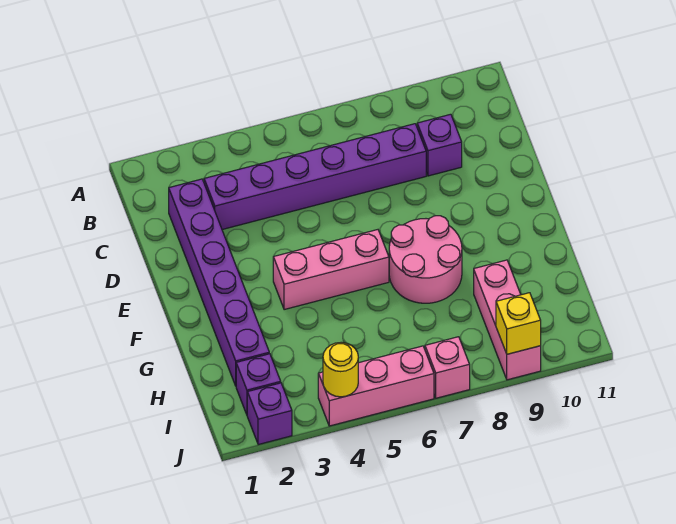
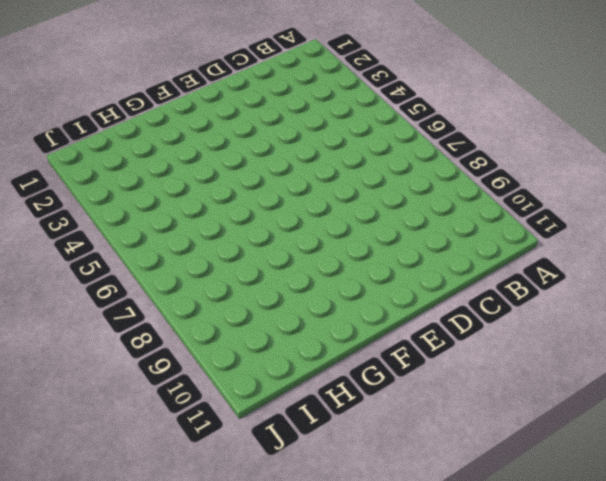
none -> purple brick C2:H2 level 1
none -> purple brick C3:C8 level 1
none -> purple brick C9 level 1

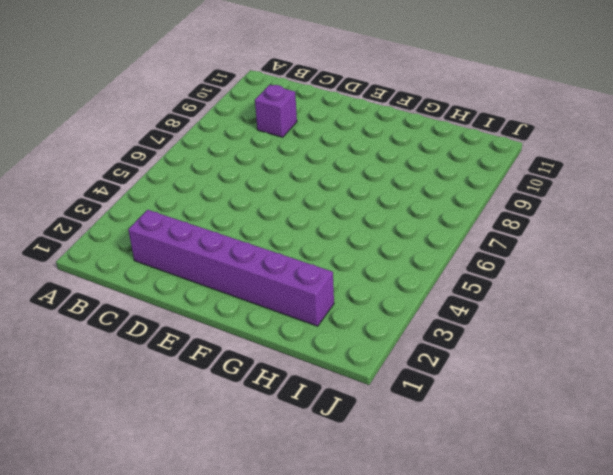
none -> purple brick C3:C8 level 1
none -> pink brick F4:F6 level 1
none -> pink round brick F7:G8 level 1

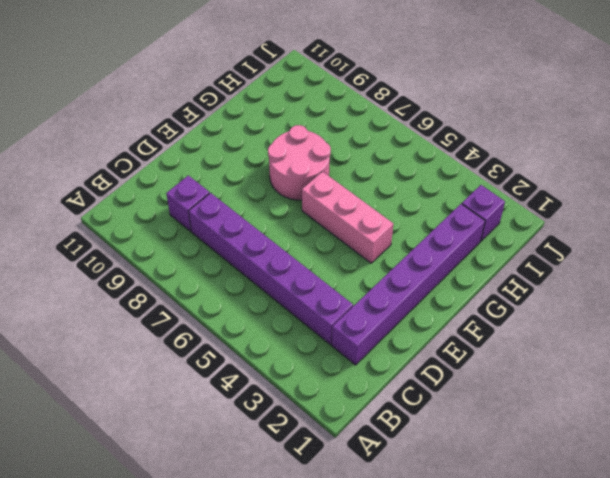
none -> pink brick H9:J9 level 1
none -> purple brick J2 level 1
none -> pink brick J4:J6 level 1

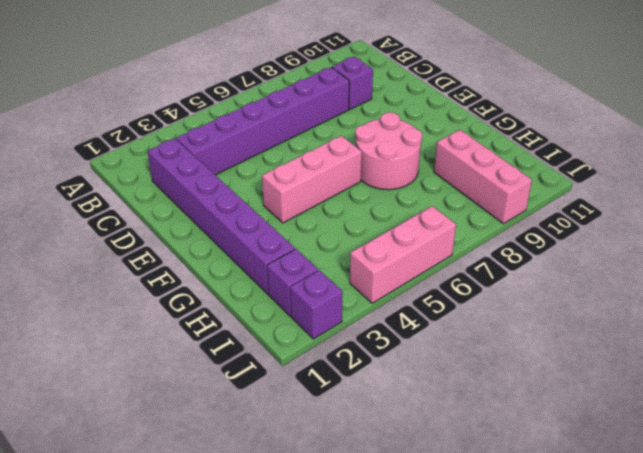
none -> pink brick J7 level 1
none -> yellow round brick J4 level 2
none -> yellow brick J9 level 2

